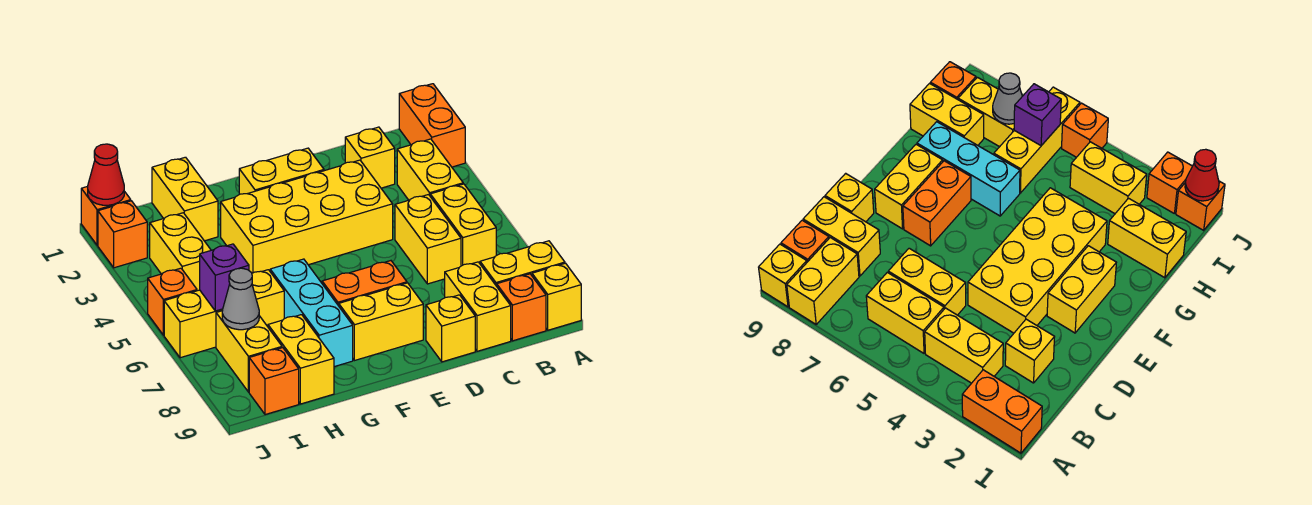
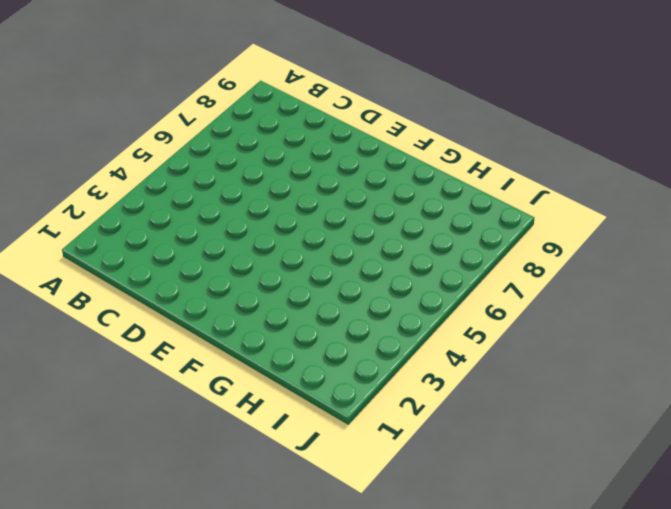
none -> orange brick A1:A2 level 1
none -> yellow brick A8:B8 level 1
none -> yellow brick A9 level 1

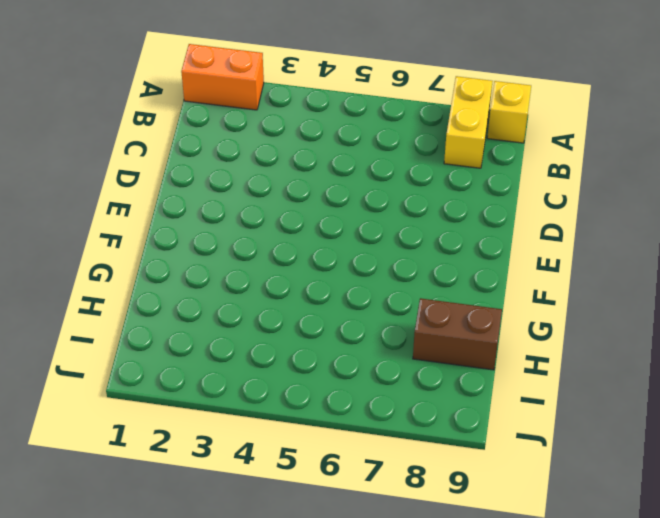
brown brick H8:H9 level 1 -> yellow brick H8:H9 level 1
none -> yellow brick B3:B4 level 1
none -> yellow brick B5:B6 level 1
none -> orange brick B9 level 1

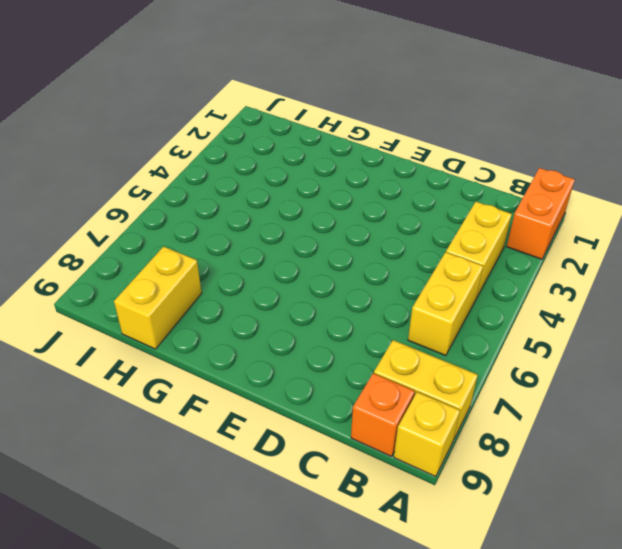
none -> yellow brick C2 level 1
none -> yellow brick C5:C6 level 1
none -> yellow brick C8:C9 level 1

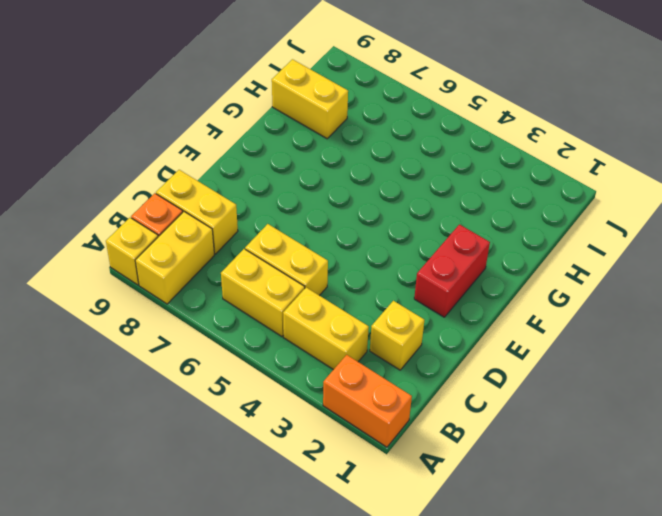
red brick E2:F2 level 1 -> yellow brick E2:F2 level 1
none -> yellow brick D3:G4 level 1
none -> yellow brick D9 level 1
none -> orange brick E7:F7 level 1

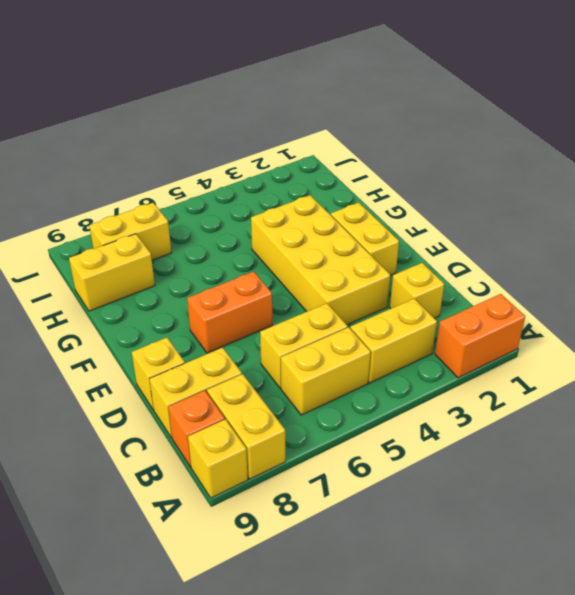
orange brick E6:E7 level 1 -> orange brick E7:F7 level 1
none -> yellow brick E8:F8 level 1
none -> cyan brick G6:G8 level 1
none -> yellow brick H1:H2 level 1

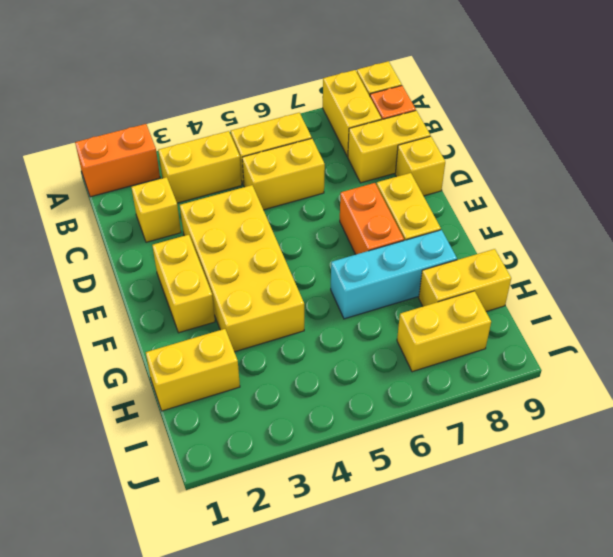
none -> yellow brick H6:J6 level 1
none -> yellow brick I3:I4 level 1
none -> orange brick I9 level 1

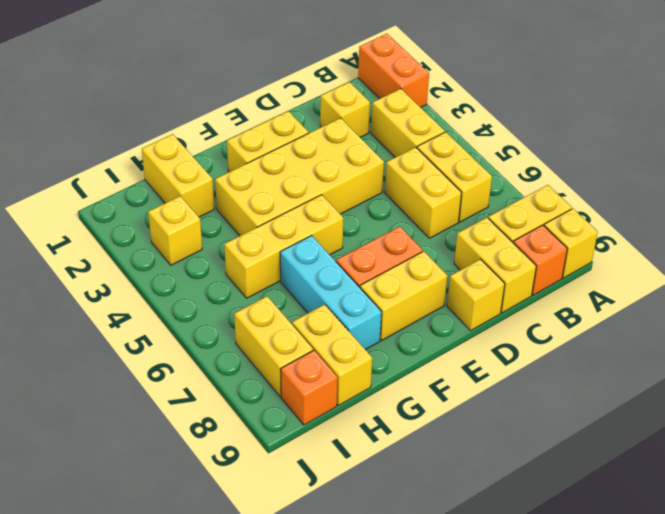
yellow brick F5:H5 level 1 -> yellow brick H6:J6 level 1
yellow brick I3 level 1 -> yellow brick I3:I4 level 1
none -> orange brick J1 level 1
none -> orange brick J2 level 1
none -> orange brick J5 level 1

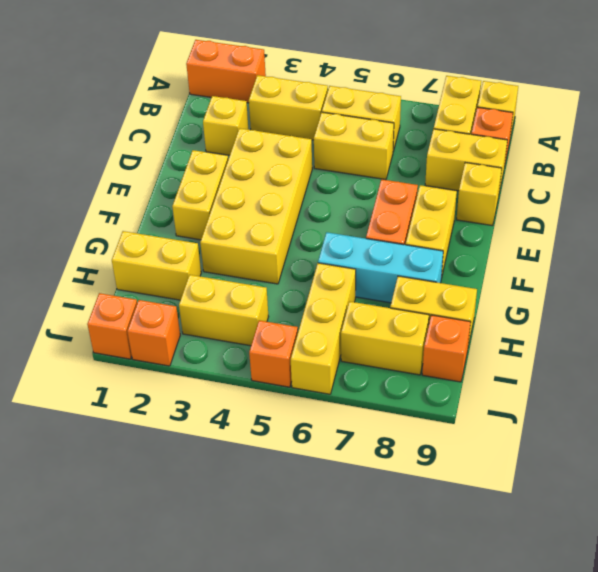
none -> purple brick I6 level 2
none -> grey cone I7 level 2
none -> red cone J1 level 2

